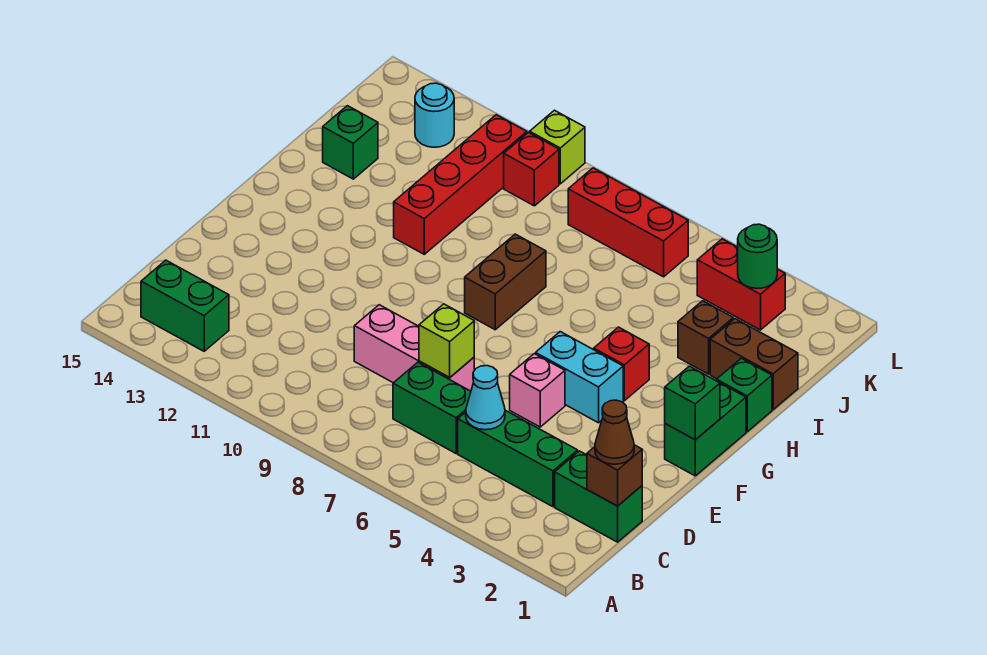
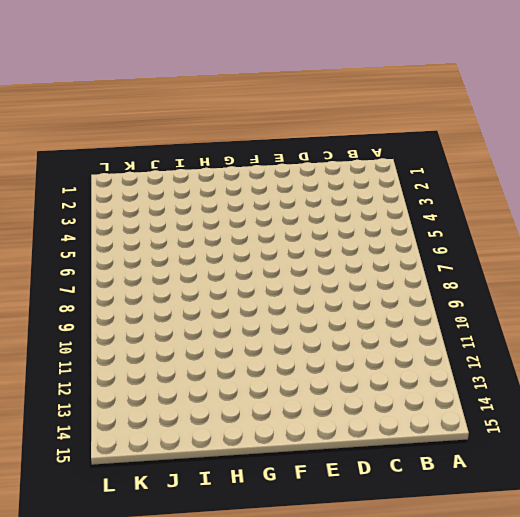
none -> green brick B13:B14 level 1
none -> green brick C1:C2 level 1
none -> green brick C3:C5 level 1

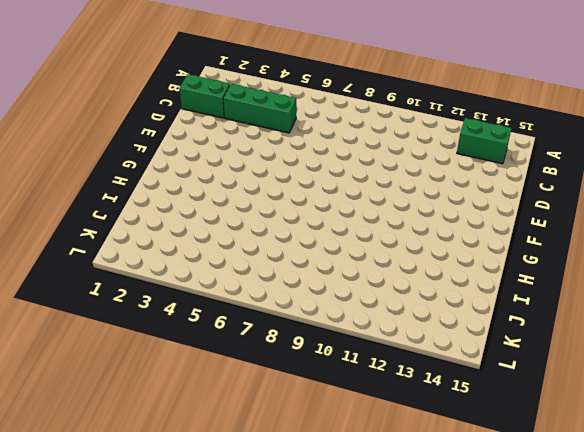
none -> green brick C6:C7 level 1
none -> pink brick D7:D9 level 1
none -> pink brick E5 level 1

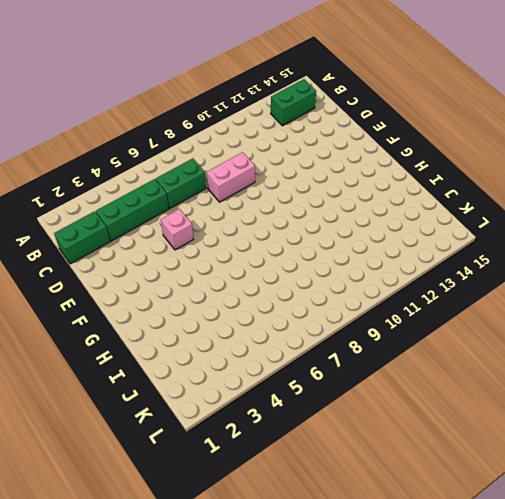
pink brick D8:D9 level 1 -> pink brick D7:D9 level 1
none -> green brick F1:G1 level 1
none -> cyan brick F4:F5 level 1
none -> red brick G4 level 1

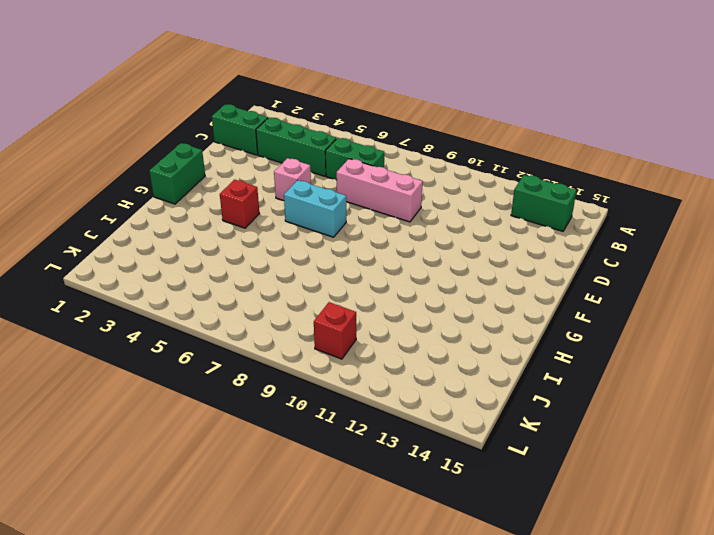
cyan brick F6:F7 level 1 -> cyan brick F4:F5 level 1
none -> brown brick G8:H8 level 1
none -> green brick H1 level 1
none -> red brick H11:K11 level 1

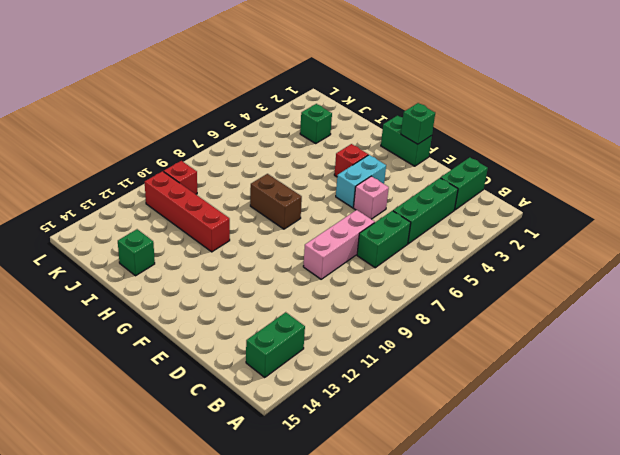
green brick J3 level 1 -> green brick H1 level 1
none -> brown brick I1:I2 level 1
none -> brown brick I3 level 1
none -> red brick K3:K4 level 1

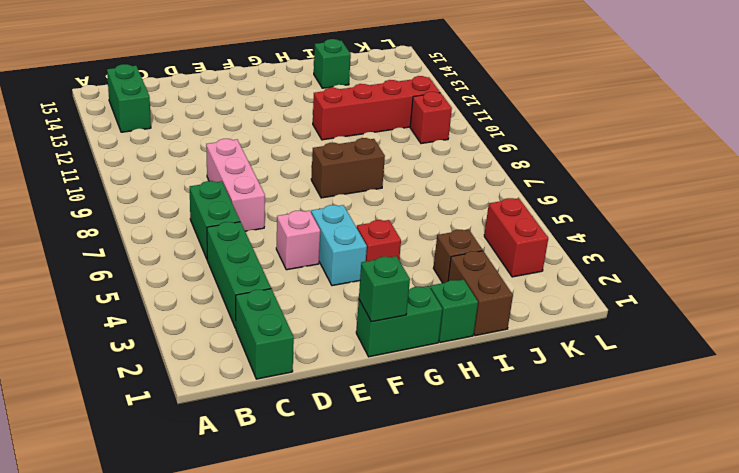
none -> red brick K6:K8 level 1
none -> cyan round brick K13 level 1
none -> lime brick L10 level 1

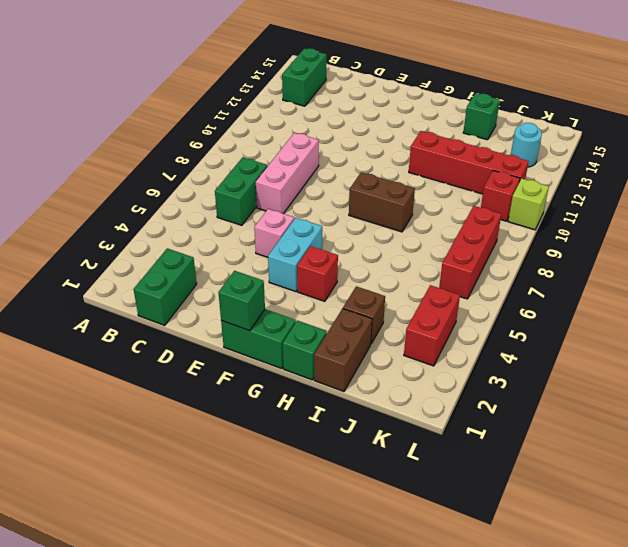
none -> green brick C3:C5 level 1
none -> brown brick C1 level 2
none -> cyan cone C5 level 2

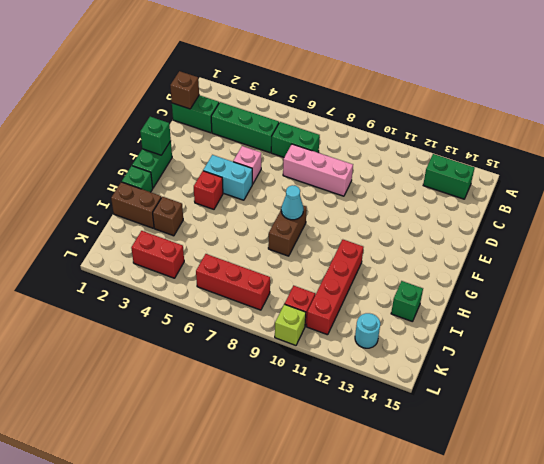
cyan cone G8 level 2 -> cyan cone C5 level 2
none -> lime brick D7 level 2
none -> green round brick K3 level 2
none -> brown cone C1 level 3

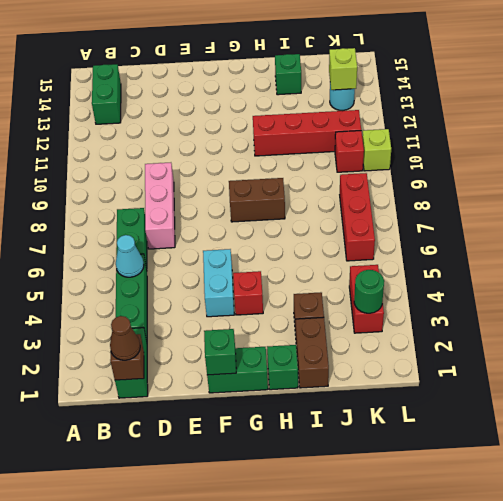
lime brick K13 level 2 -> lime brick D7 level 2
none -> pink brick E5 level 1

